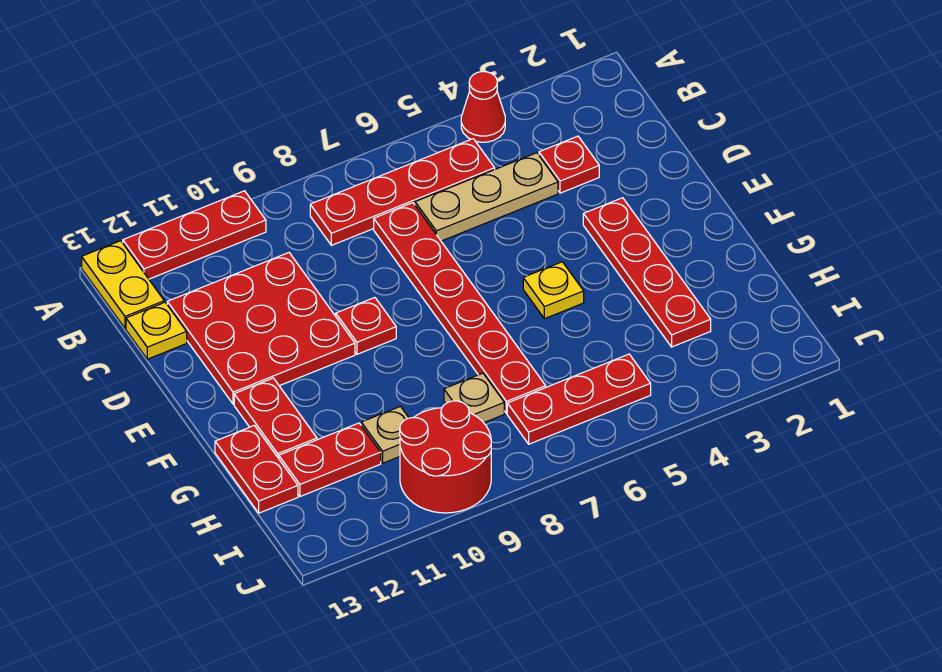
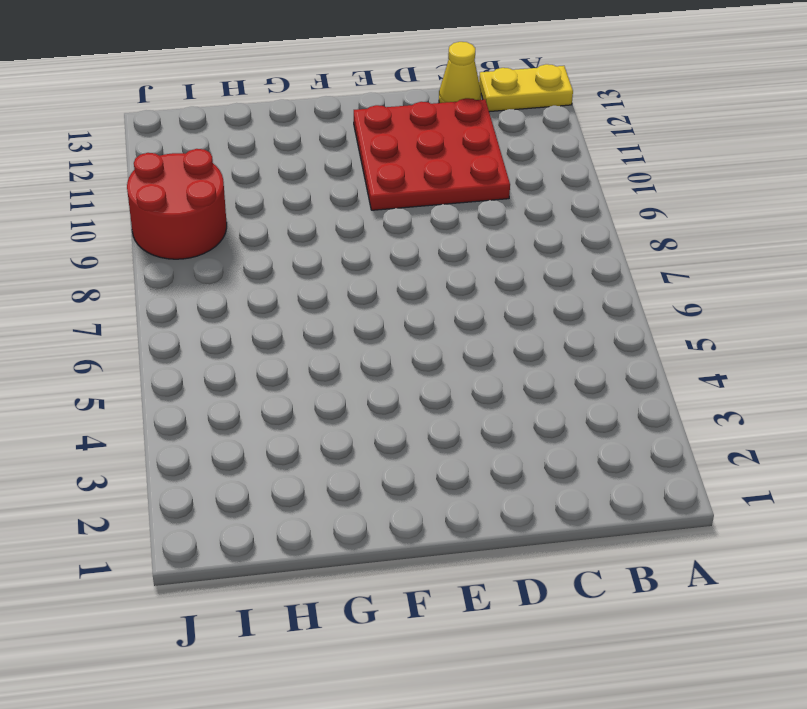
yellow cone C13 level 1 -> yellow plate C13 level 1
none -> red cone A4 level 1
none -> red plate A10:A12 level 1
none -> red plate B5:B8 level 1

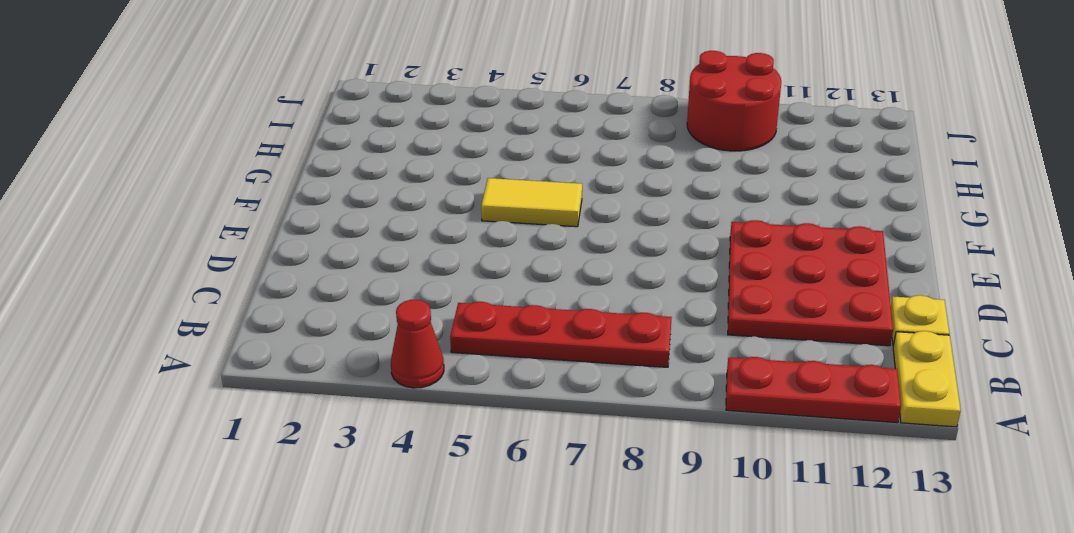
yellow tile F5:F6 level 1 -> yellow plate F5 level 1
none -> red plate C3 level 1
none -> tan plate C4:C6 level 1
none -> red plate C7:H7 level 1

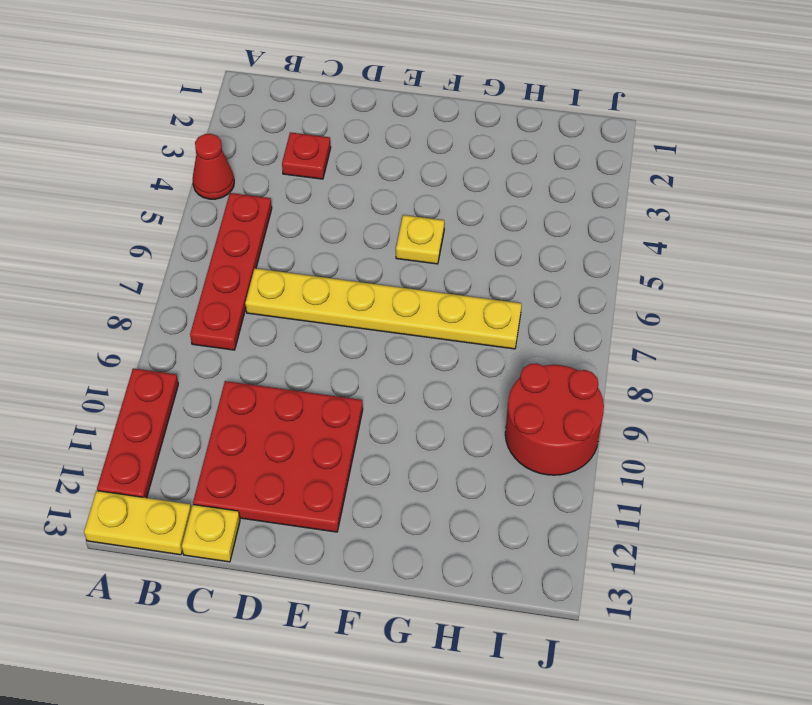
yellow plate C7:H7 level 1 -> red plate C7:H7 level 1
none -> tan plate C4:C6 level 1
none -> red plate E3:H3 level 1
none -> red plate E9 level 1

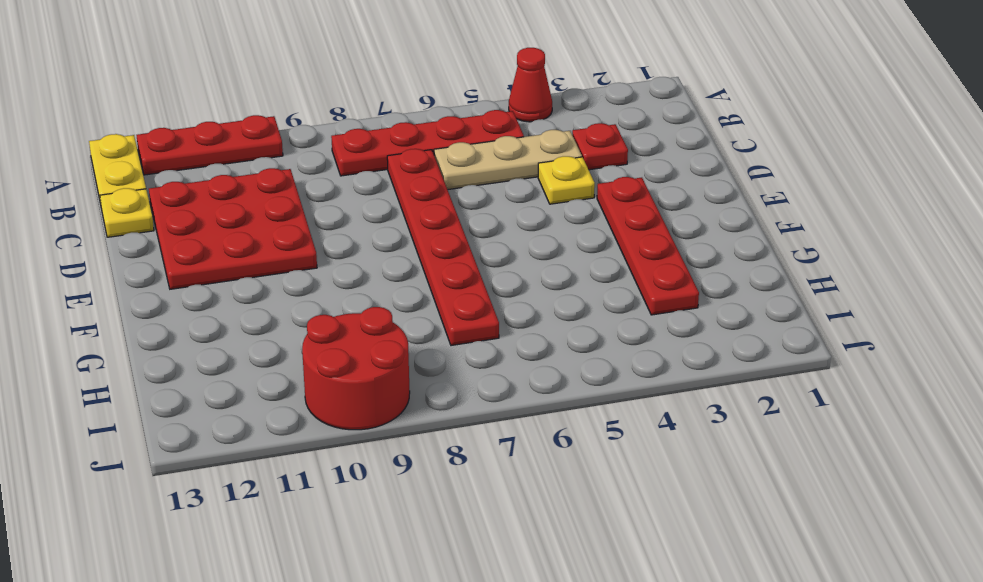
yellow plate D4 level 1 -> yellow plate F5 level 1
none -> red plate E9 level 1
none -> red plate F12:G12 level 1
none -> red plate G13:H13 level 1

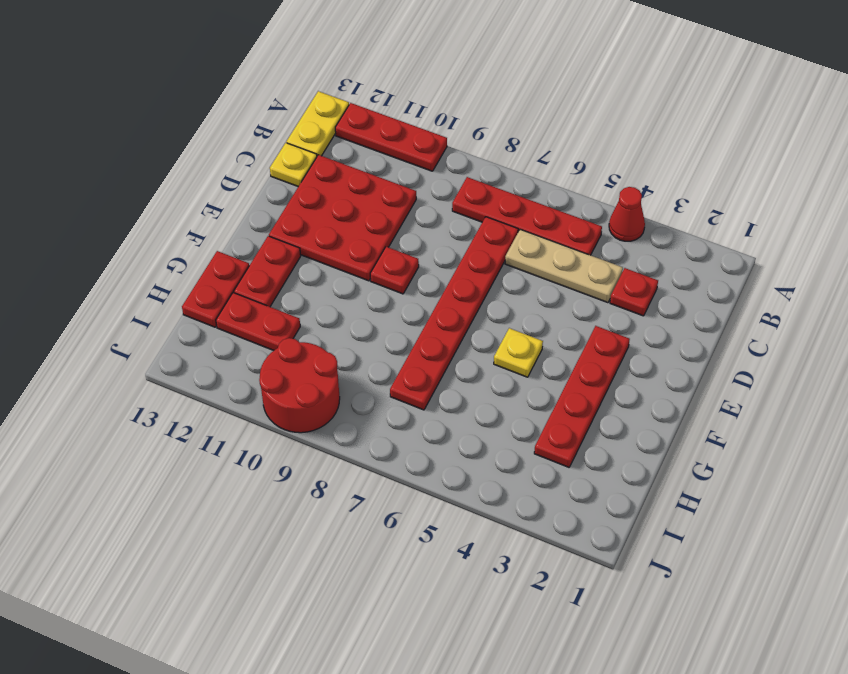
none -> tan plate H8 level 1
none -> tan plate H10 level 1
none -> red plate I5:I7 level 1

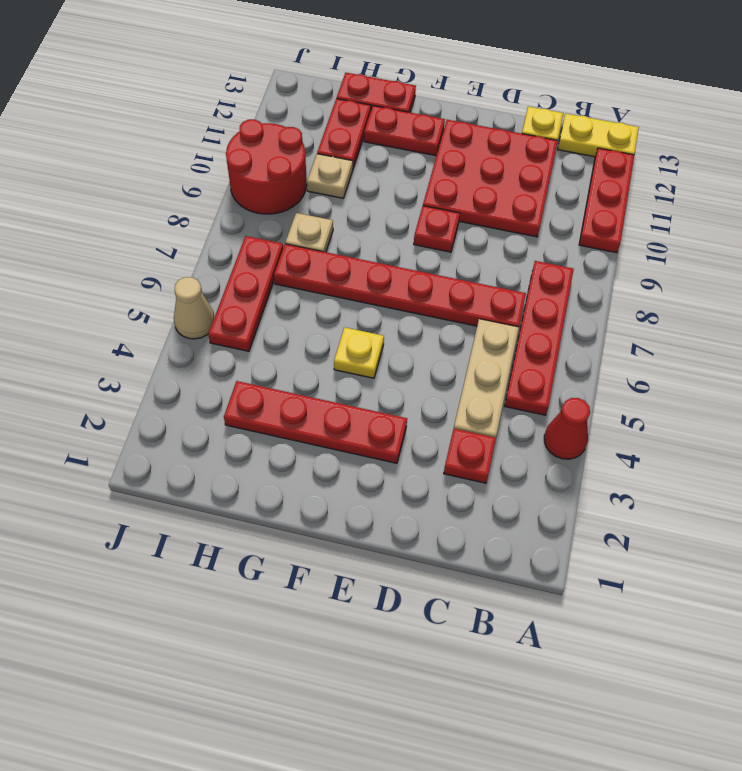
tan cone J5 level 1 -> none

